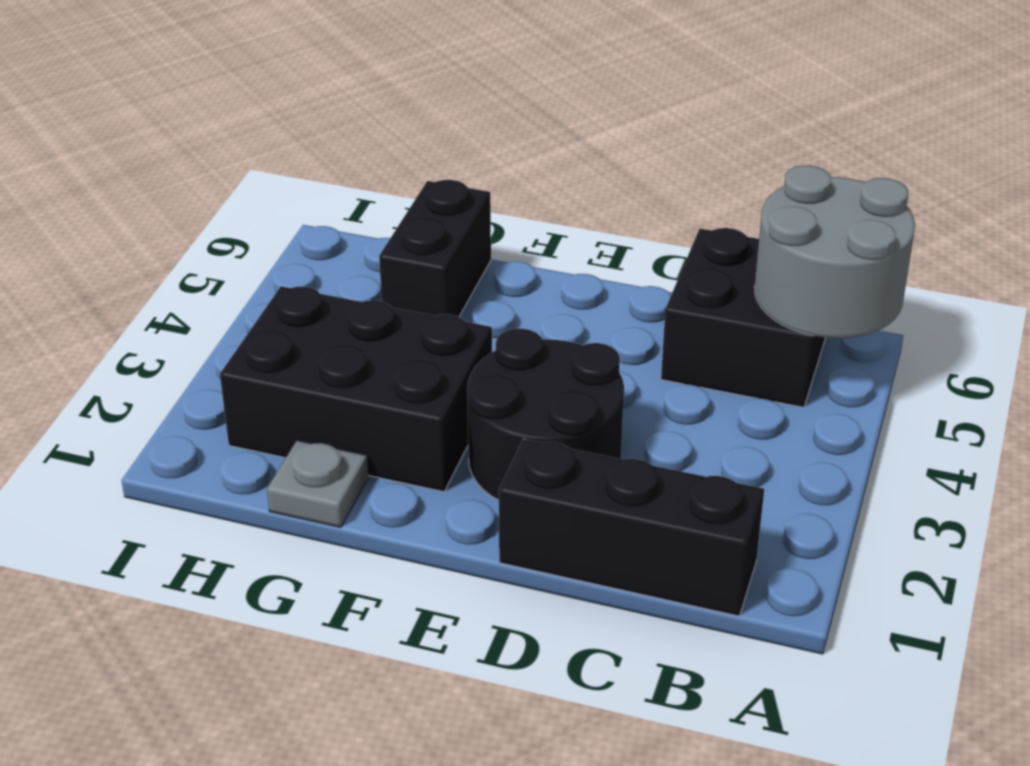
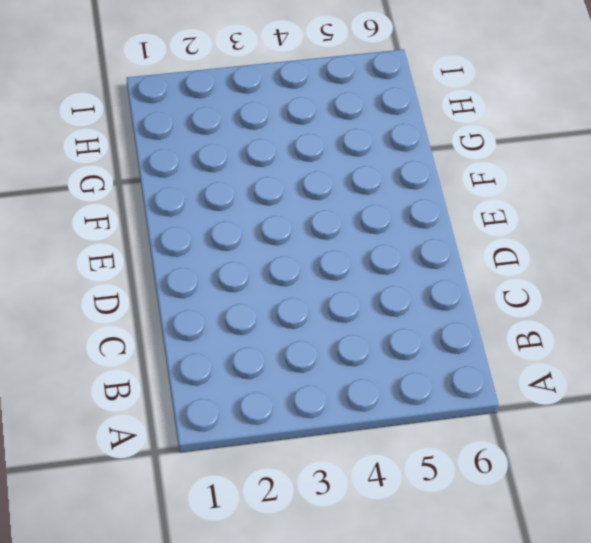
none -> black brick B1:D1 level 1
none -> black brick B5:C6 level 1

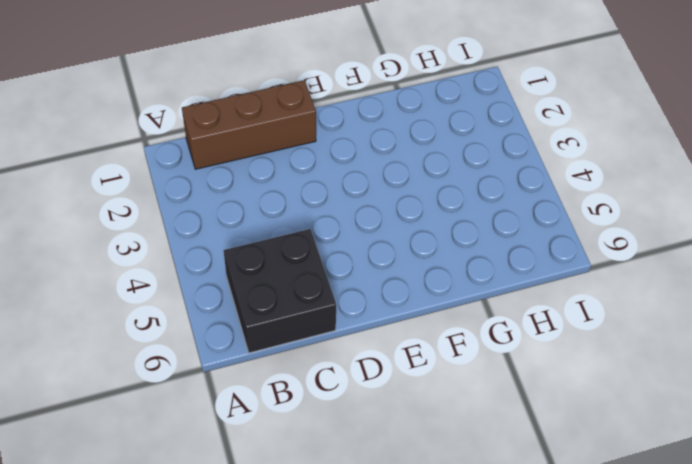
brown brick B1:D1 level 1 -> black brick B1:D1 level 1
none -> black round brick D2:E3 level 1
none -> black brick F2:H3 level 1

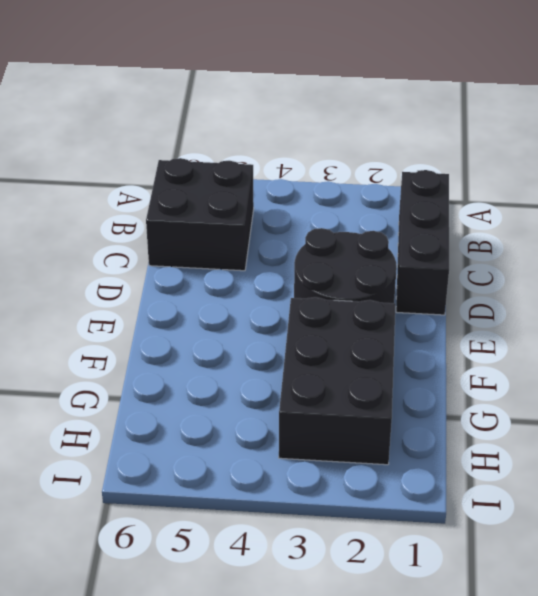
none -> grey plate G1 level 1
none -> black brick G5:G6 level 1

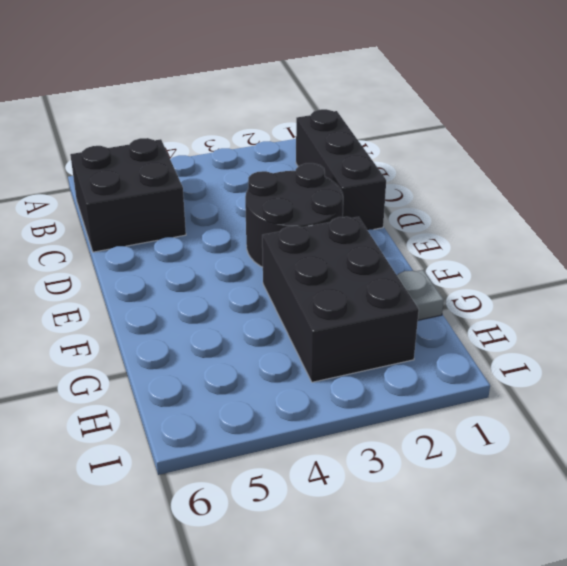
none -> black brick G5:G6 level 1
none -> grey round brick A5:B6 level 2

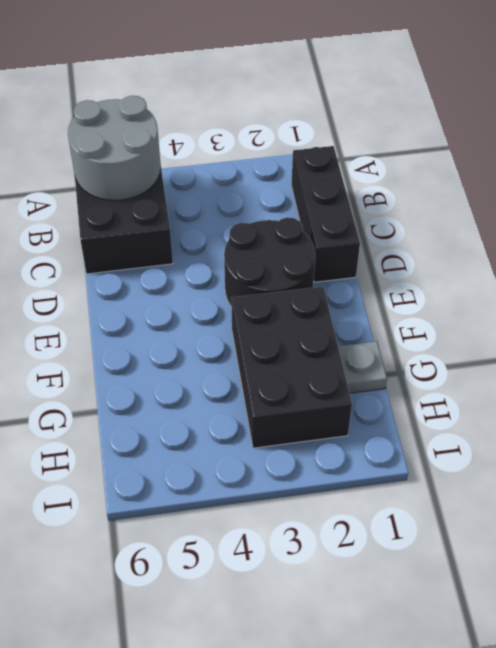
none -> black brick G5:G6 level 1

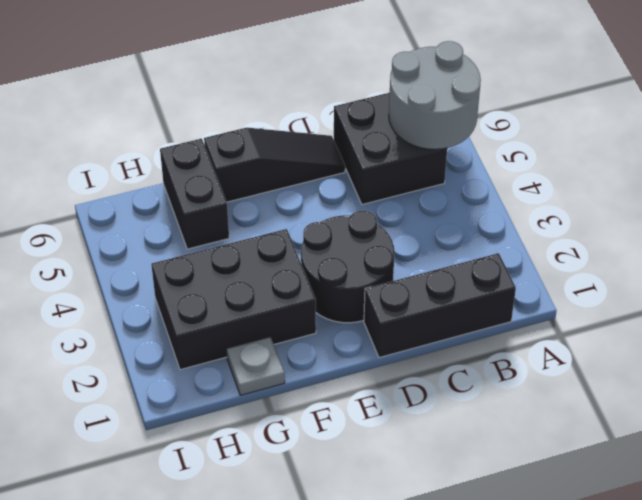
black slope D6:F6 level 1 top F -> none

